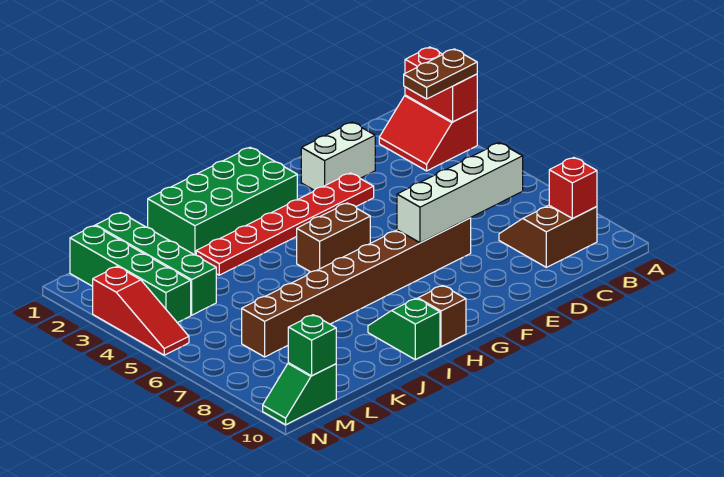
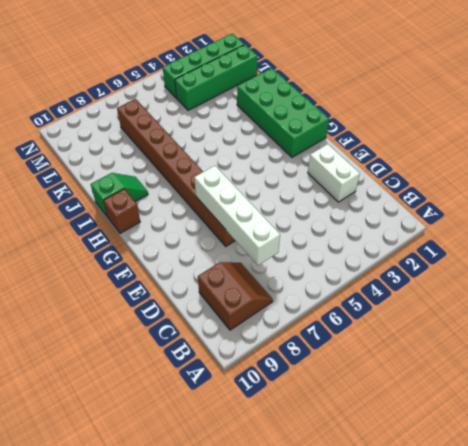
none -> red slope A2:B3 level 1 top A
none -> red plate E3:J3 level 1
none -> brown brick G5:H5 level 1

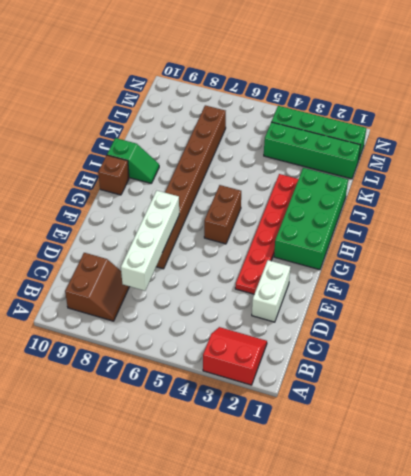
none -> green slope M10:N10 level 1 top M
none -> red slope N3:N5 level 1 top 3
none -> red brick A2:A3 level 2

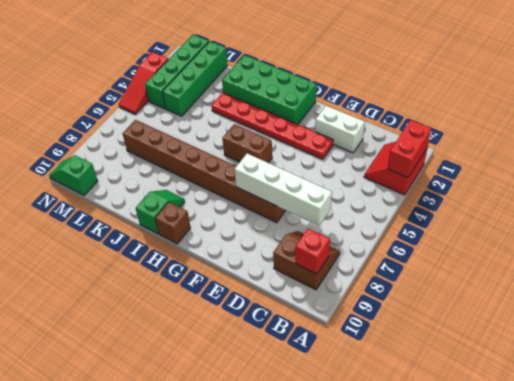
none -> green brick M10 level 2
none -> brown plate A3:B3 level 3

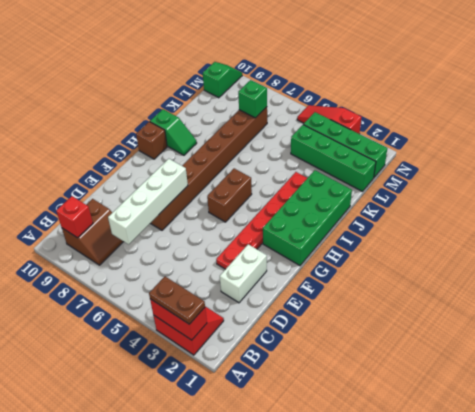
brown plate A2:A3 level 3 -> brown plate A3:B3 level 3
green brick L7 level 2 -> green brick M10 level 2

